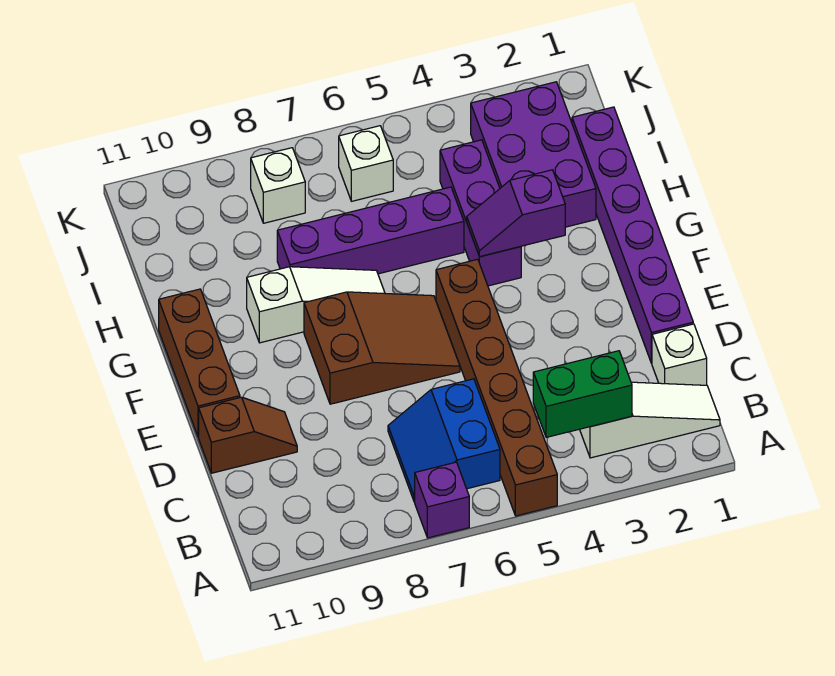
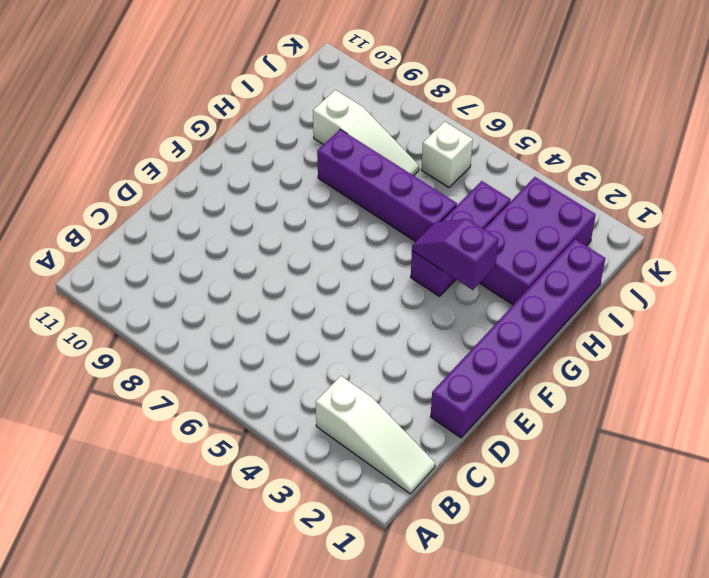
white slope I7:I9 level 1 top 9 -> white slope G7:G9 level 1 top 9
none -> brown brick A5:F5 level 1
none -> purple brick A7 level 1
none -> blue slope B6:C7 level 1 top 6

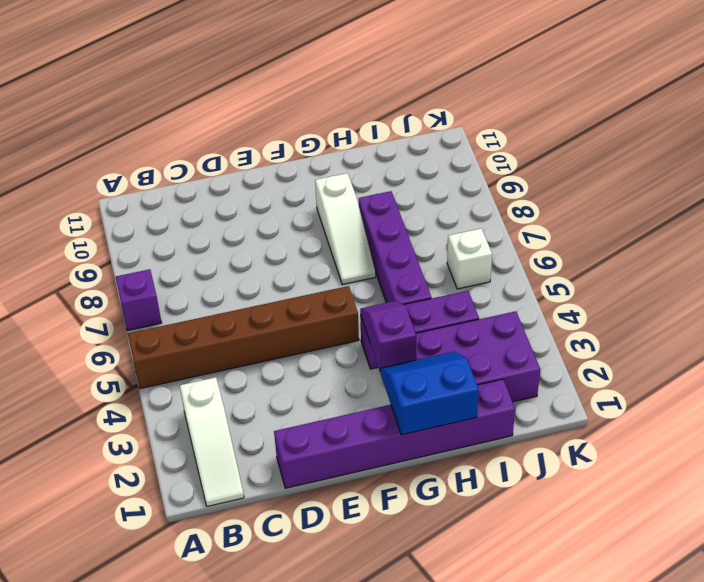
blue slope G1:H2 level 2 top 1 -> blue slope B6:C7 level 1 top 6
none -> white brick C1 level 1
none -> brown slope D10:D11 level 1 top 11
none -> brown slope E6:F8 level 1 top 8

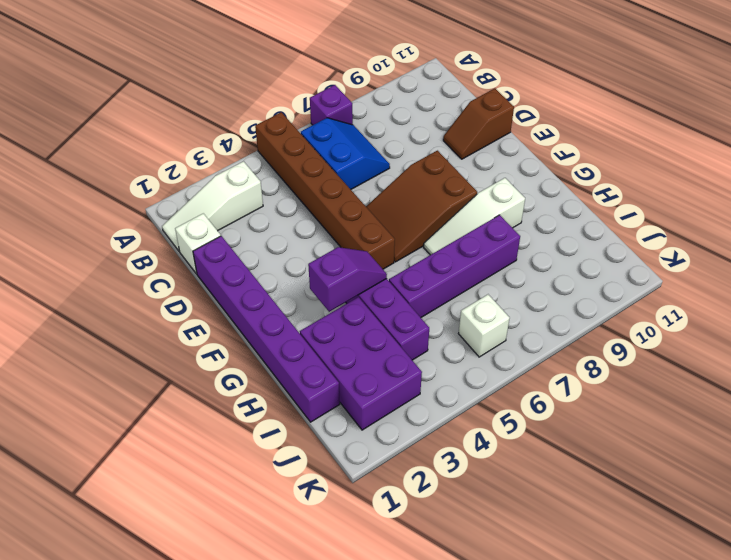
none -> brown brick E11:G11 level 1
none -> white brick J8 level 1
none -> green brick B3:B4 level 2

